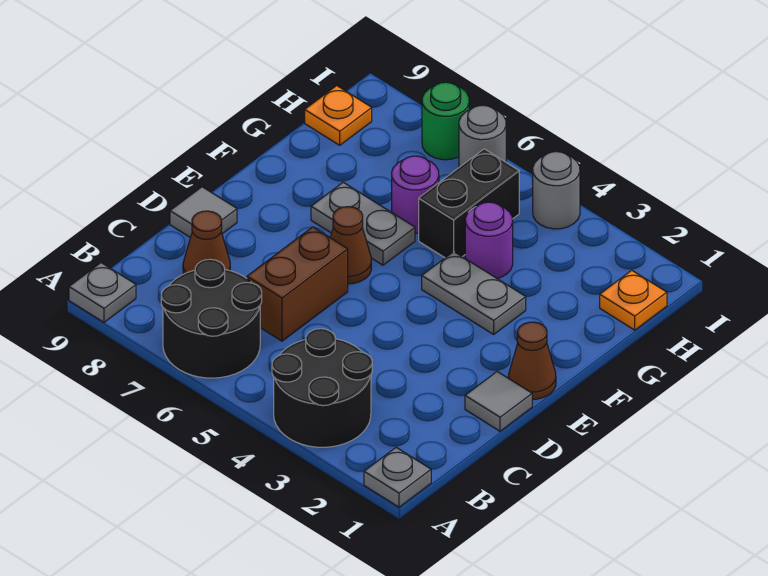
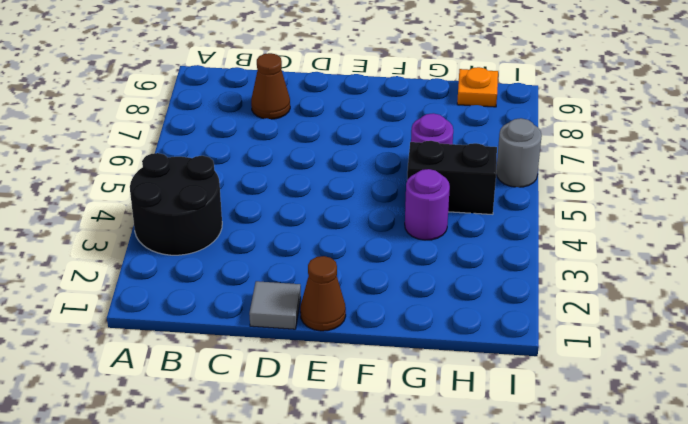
none -> grey plate A1 level 1
none -> black round brick A6:B7 level 1
none -> grey plate A9 level 1

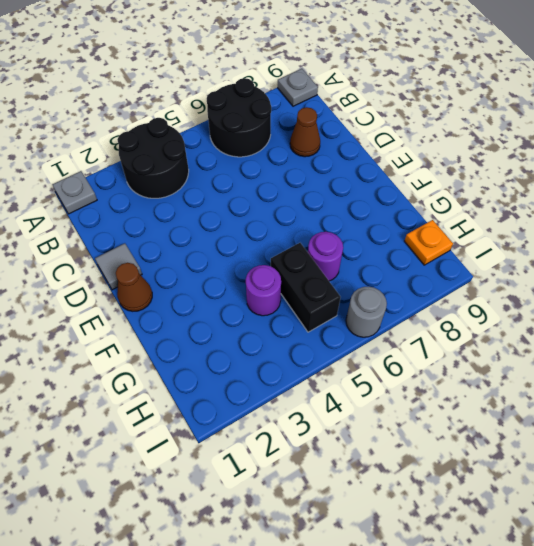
none -> brown brick C6:D6 level 1
none -> grey tile D9 level 1
none -> brown cone E6 level 1

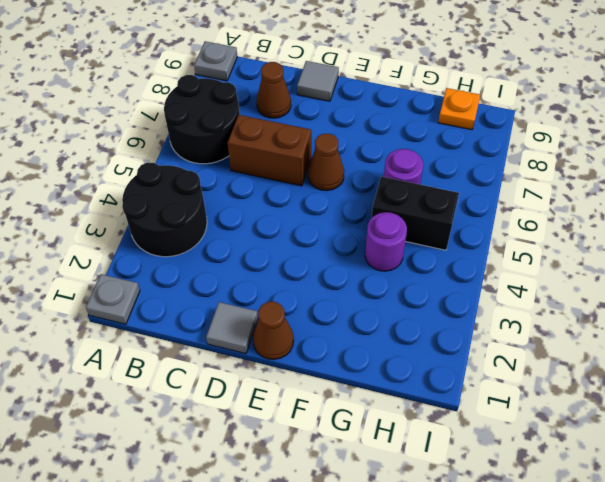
none -> grey plate F3:F4 level 1
none -> grey plate F6:F7 level 1
none -> orange plate H1 level 1

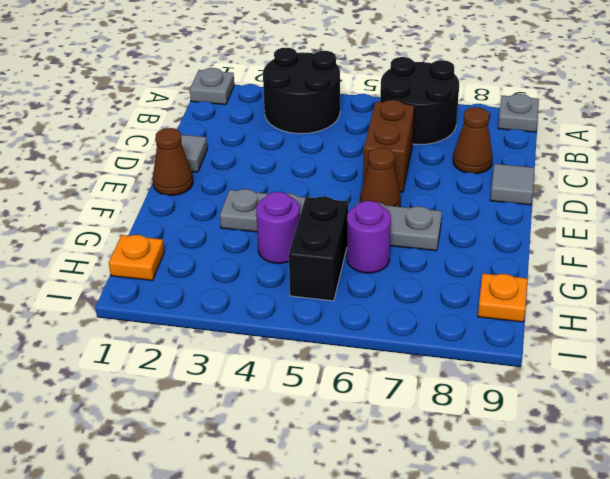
none -> grey round brick I4 level 1
none -> grey round brick I6 level 1
none -> green round brick I7 level 1

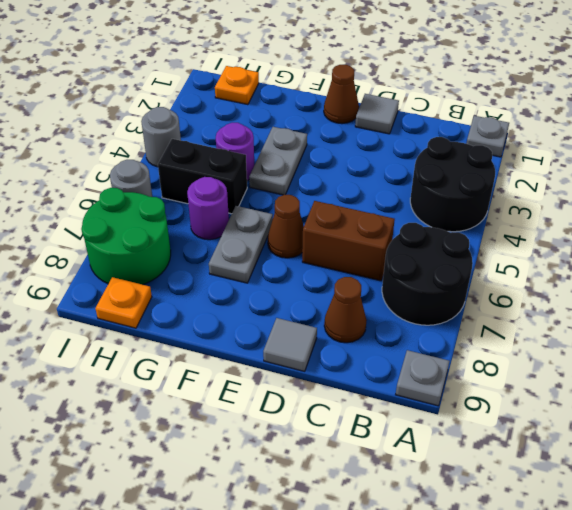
green round brick H7:I8 level 1 -> green round brick I7 level 1

